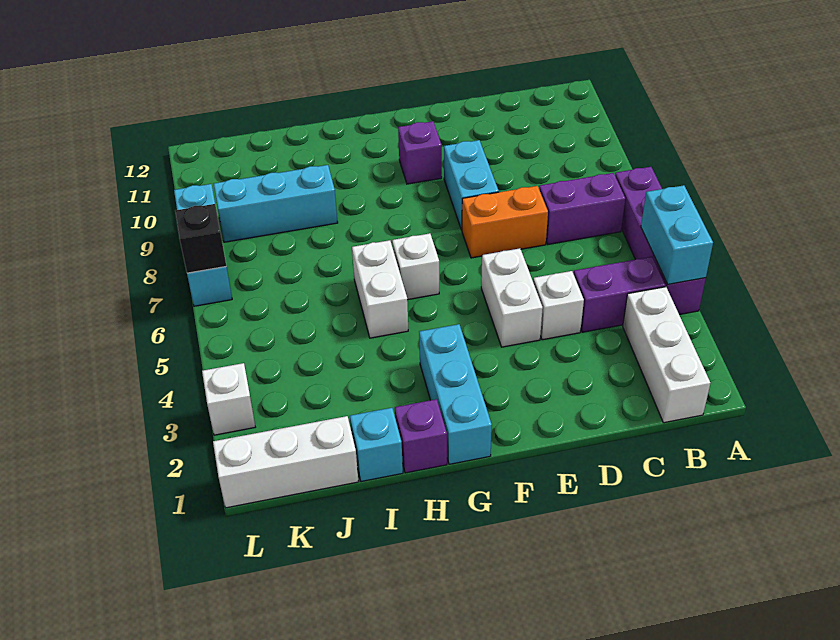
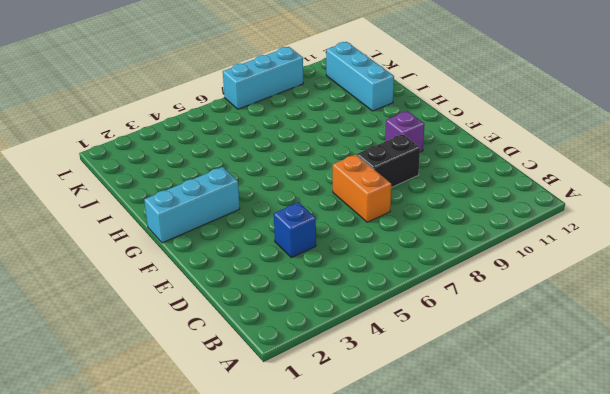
blue brick D4 level 1 -> white brick D4 level 1
black brick E8:E9 level 1 -> cyan brick E8:E9 level 1
cyan brick I11:K11 level 1 -> cyan brick I9:K9 level 1
none -> purple brick A4:A7 level 1
none -> white brick B1:B3 level 1
none -> purple brick B4:C4 level 1

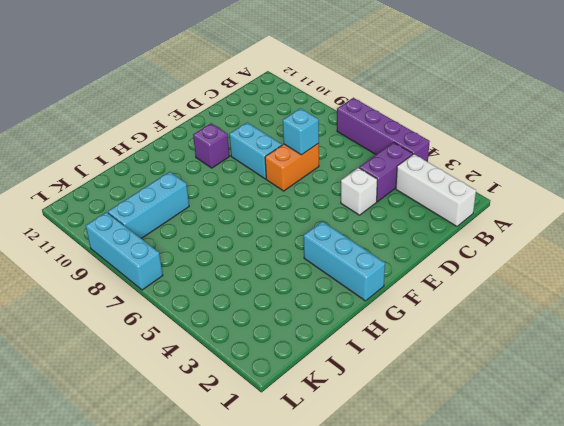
cyan brick D7 level 2 -> cyan brick I1 level 1
none -> purple brick B7:C7 level 1
none -> white brick E4:E5 level 1
none -> white brick G6 level 1

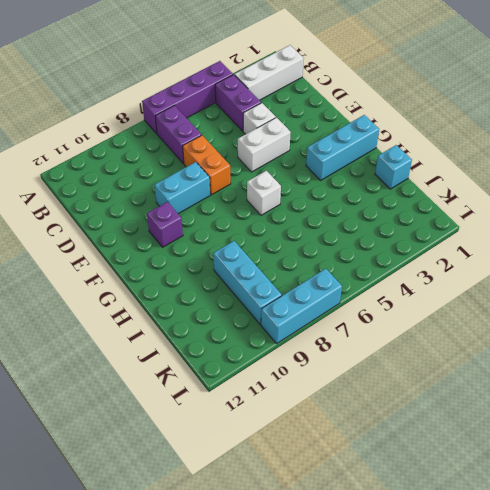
none -> purple brick H1 level 1
none -> white brick H5:H6 level 1
none -> white brick J1:L1 level 1

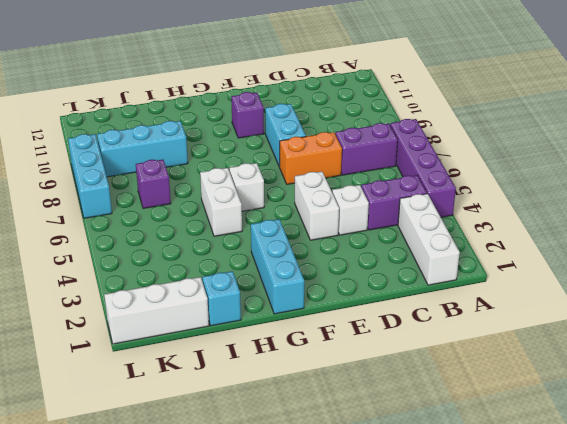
purple brick J7 level 1 -> purple brick H1 level 1
none -> white brick L3 level 1
none -> cyan brick A4:A5 level 2
none -> black brick L7 level 2

